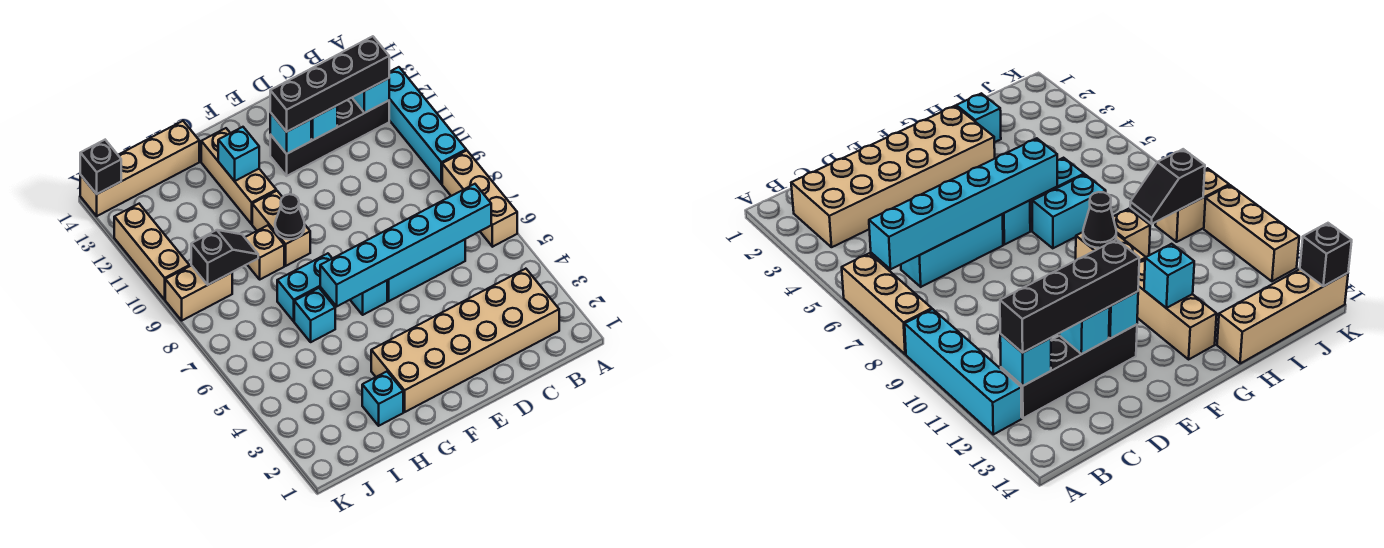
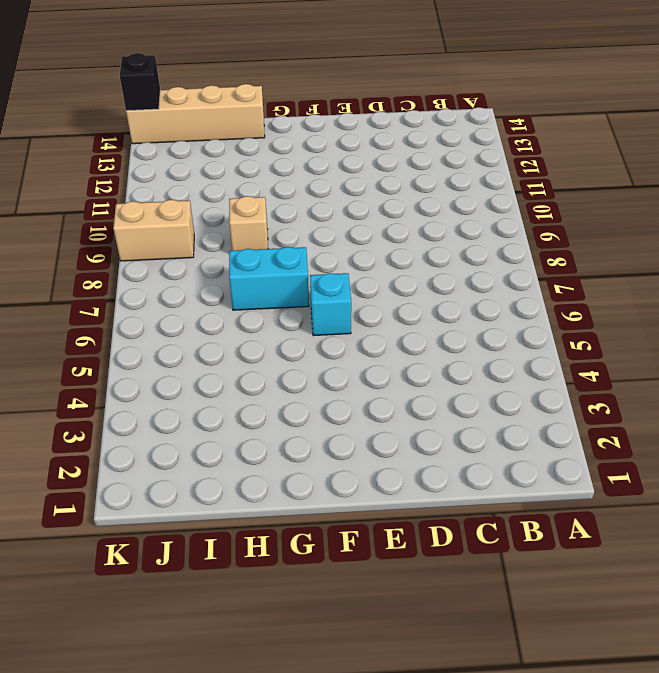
none -> tan brick A6:A8 level 1
none -> cyan brick A9:A12 level 1
none -> tan brick B2:G3 level 1

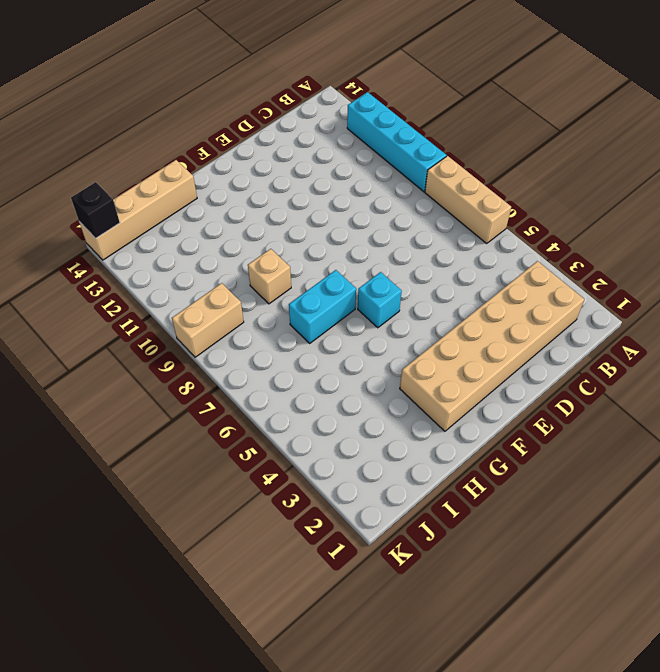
none -> black brick B12:E12 level 1
none -> cyan brick C6:E6 level 1
none -> tan brick G9:G10 level 1

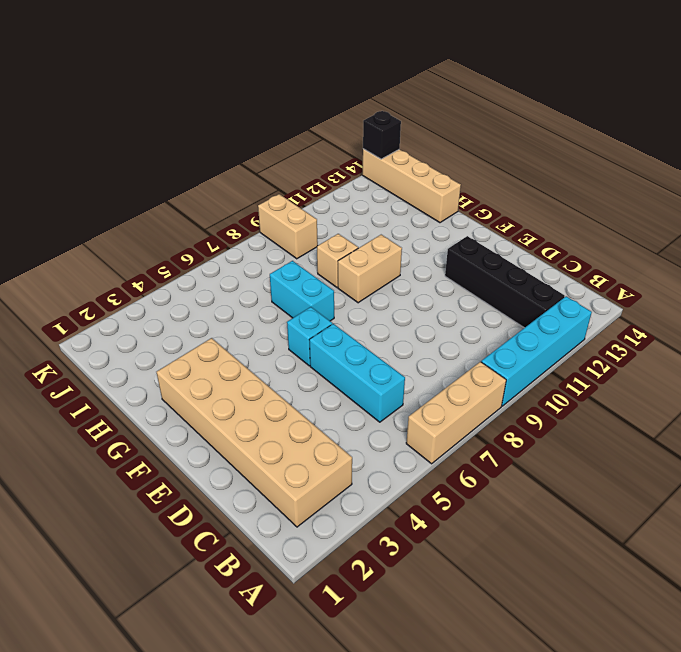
none -> tan brick G11:G13 level 1
none -> cyan brick H2 level 1
none -> cyan brick H6 level 1

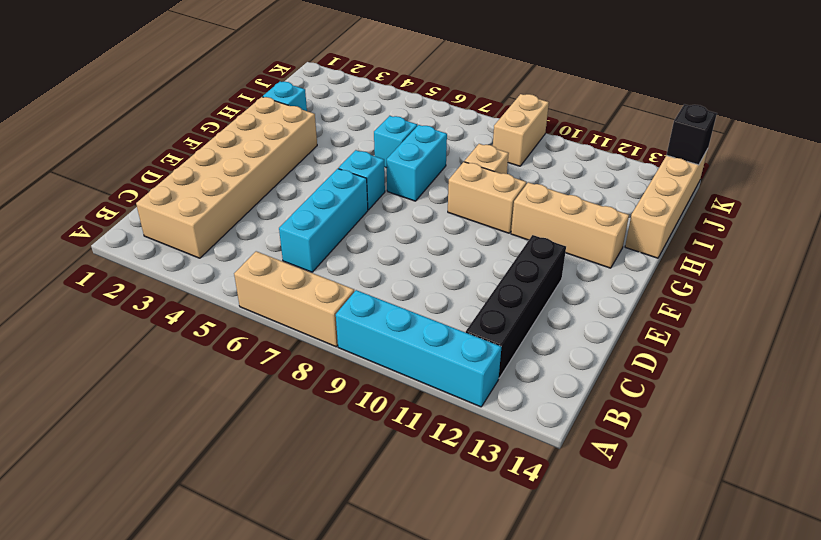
none -> tan brick K10:K12 level 1
none -> cyan brick B6:G6 level 2
none -> cyan brick B12 level 2

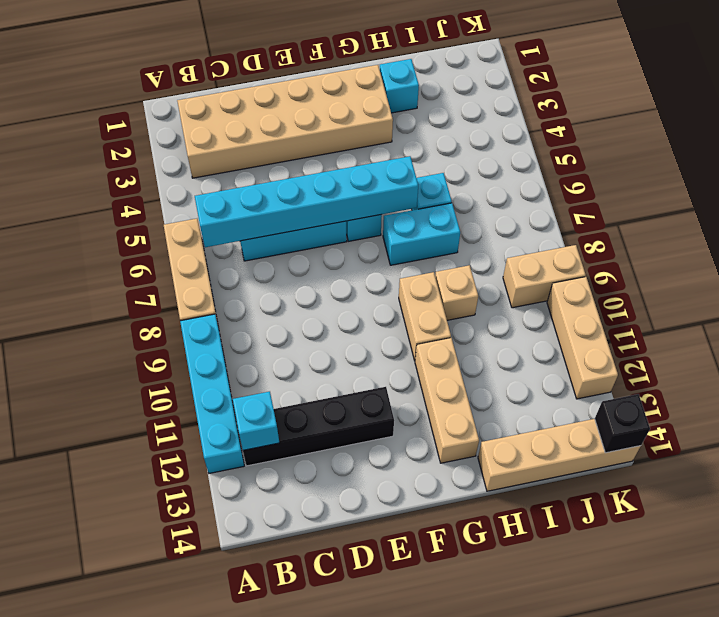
none -> cyan brick D12 level 2
none -> cyan brick E12 level 2
none -> black cone G9 level 2

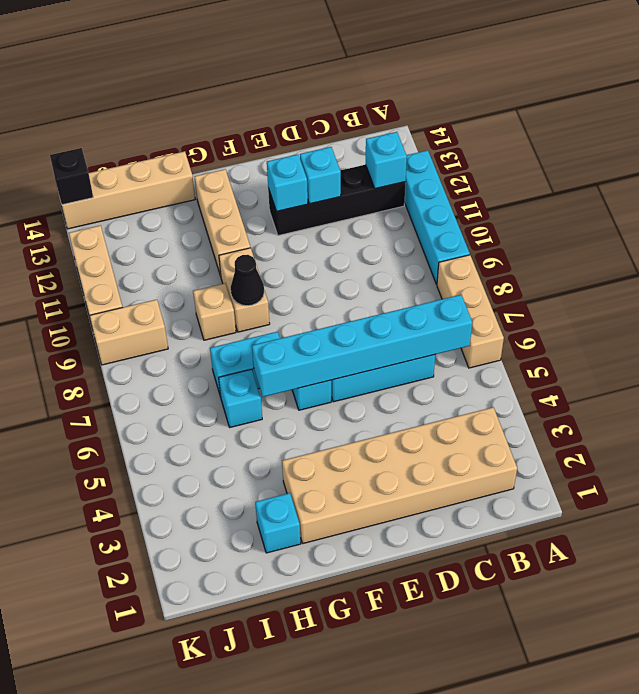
none -> cyan brick G12 level 2
none -> black slope I9:J9 level 2 top J
none -> black brick B12:E12 level 3

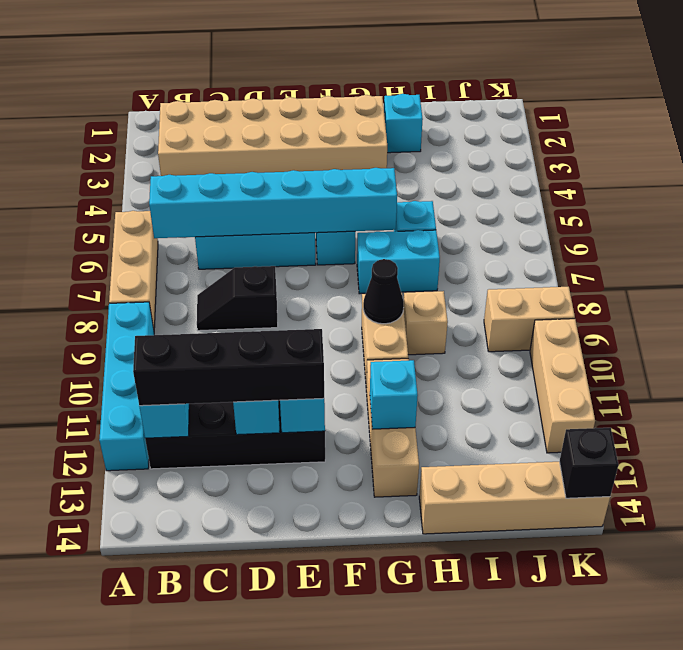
black slope C8:D8 level 1 top D -> black slope I9:J9 level 2 top J

